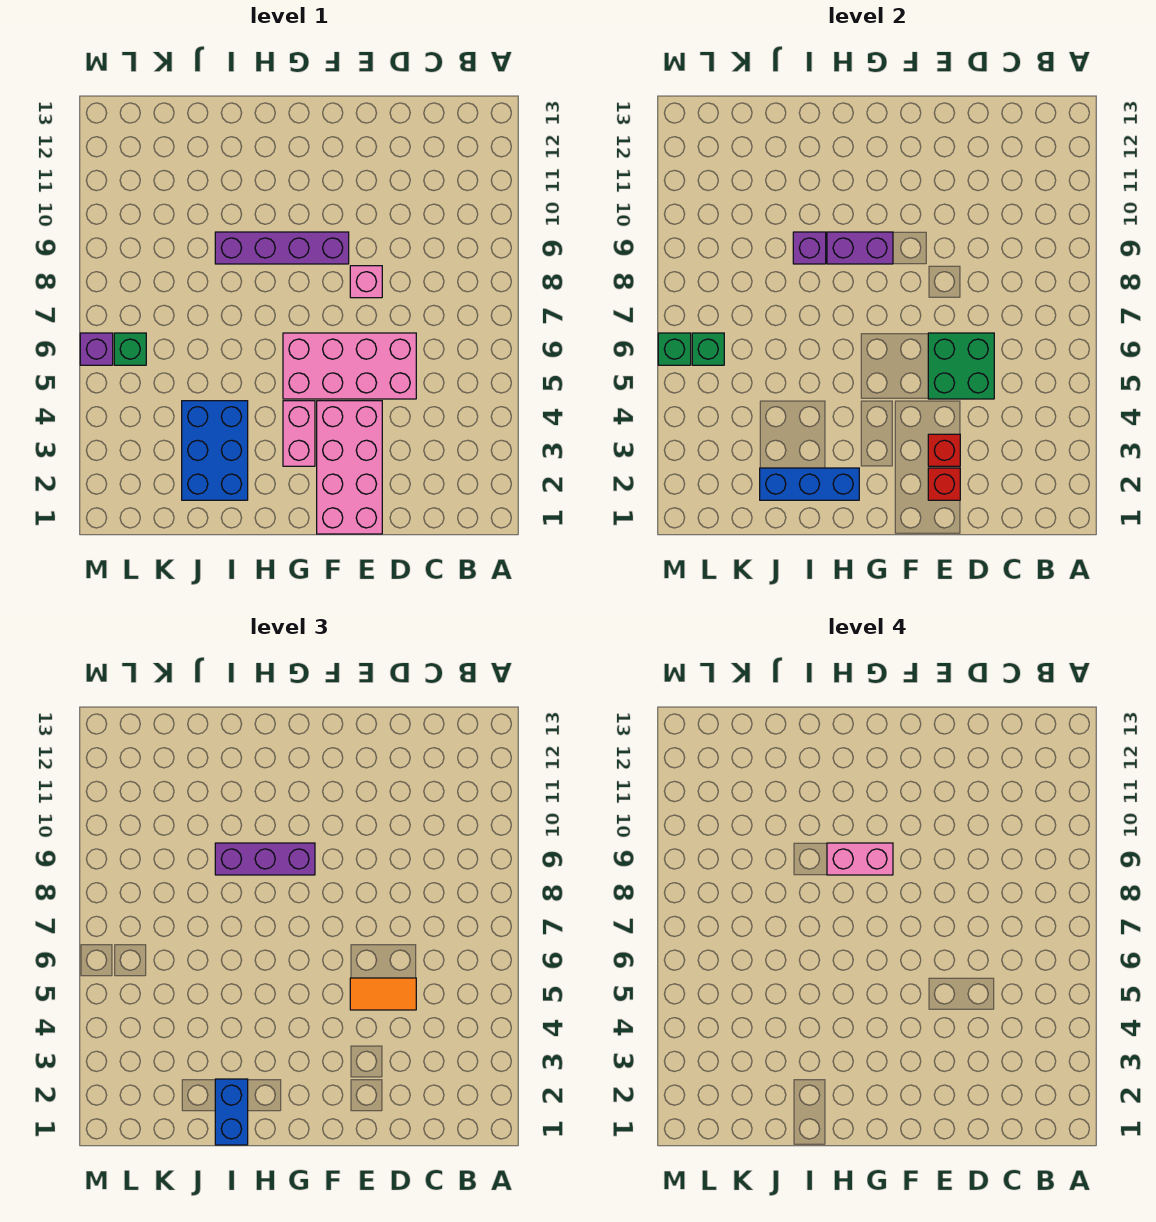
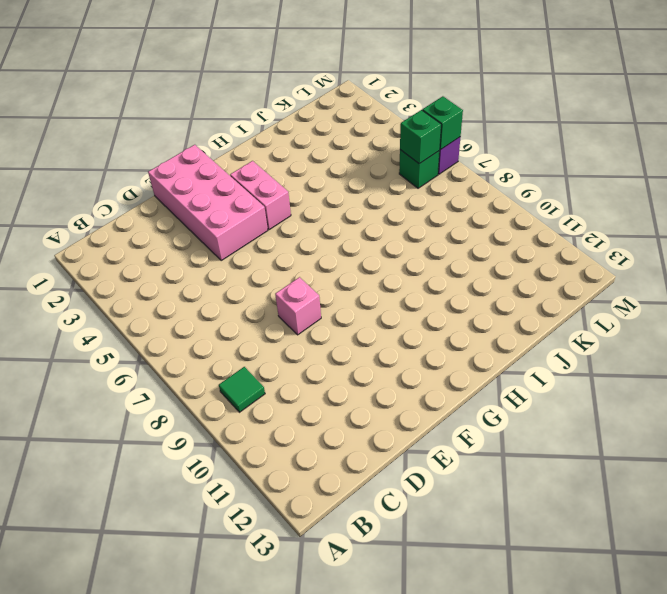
green tile B9 level 1 -> none
none -> pink brick D5:G6 level 1
none -> purple brick F9:I9 level 1
none -> blue brick I2:J4 level 1

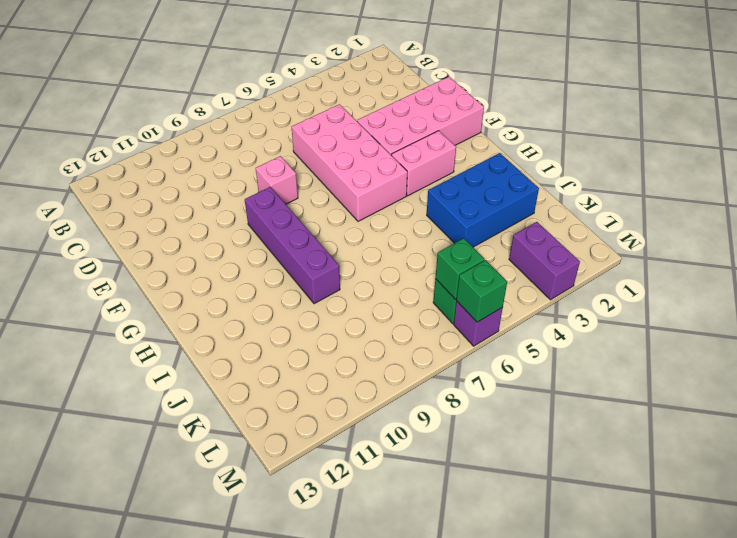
purple brick L3:M3 level 1 -> purple brick G9:H9 level 2
none -> green brick D5:E6 level 2
none -> red brick E2 level 2
none -> red brick E3 level 2

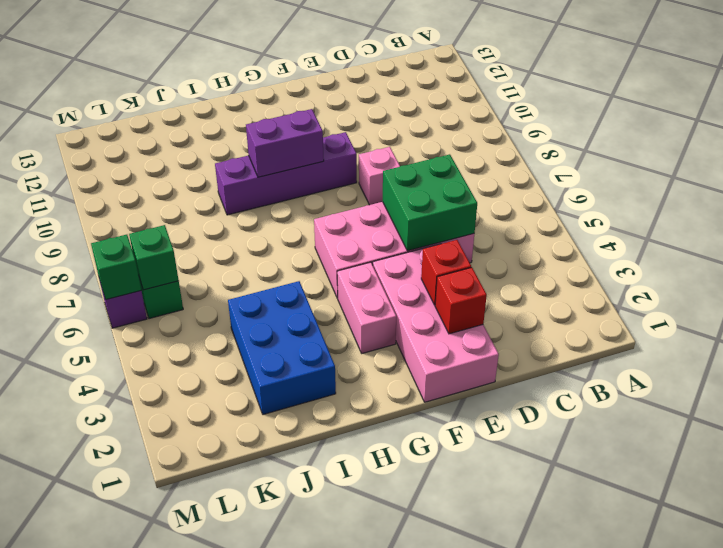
none -> blue brick H2:J2 level 2
none -> purple brick I9 level 2
none -> orange tile D5:E5 level 3

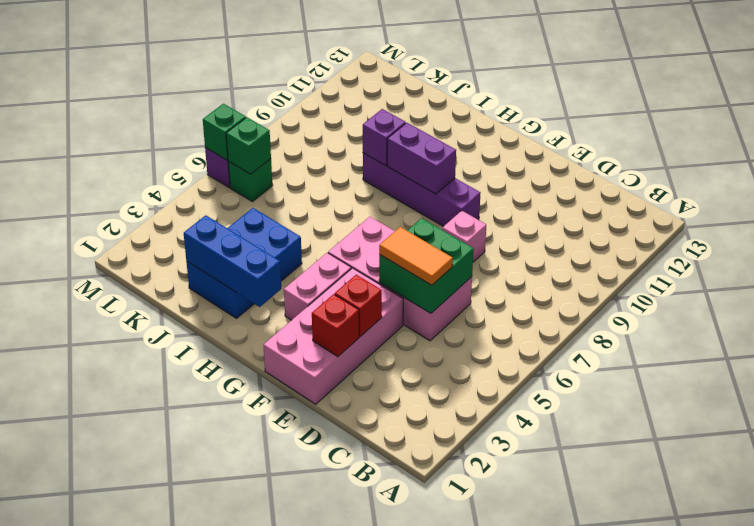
none -> purple brick G9:I9 level 3
none -> blue brick I1:I2 level 3
none -> pink brick G9:H9 level 4

